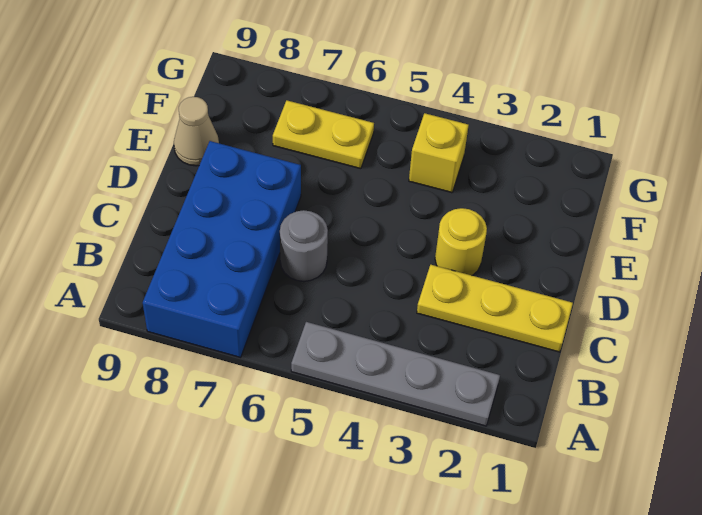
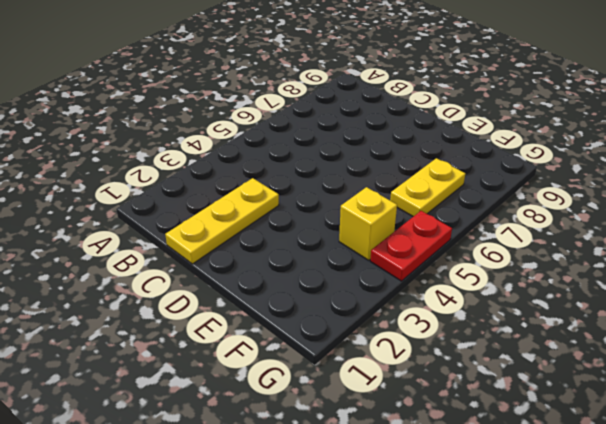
red plate G4:G5 level 1 -> none
none -> grey plate A2:A5 level 1
none -> blue brick A7:D8 level 1

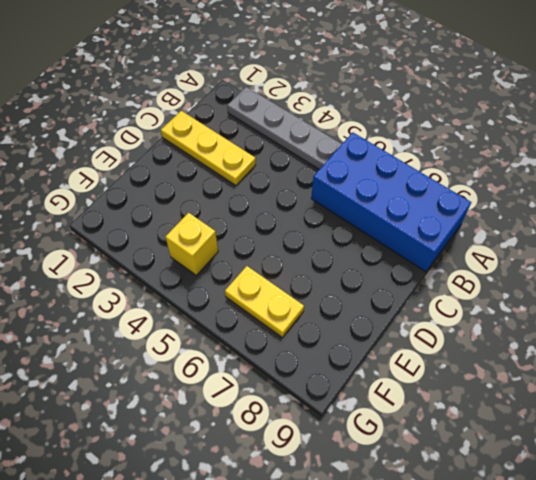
blue brick A6:B9 level 1 -> blue brick A7:D8 level 1
none -> grey round brick C6 level 1
none -> yellow round brick D3 level 1

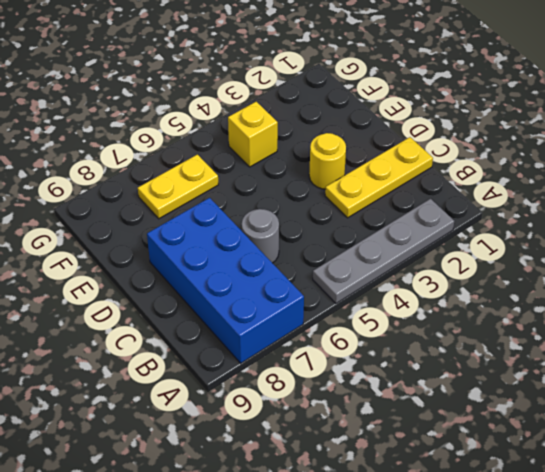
none -> tan cone E9 level 1

